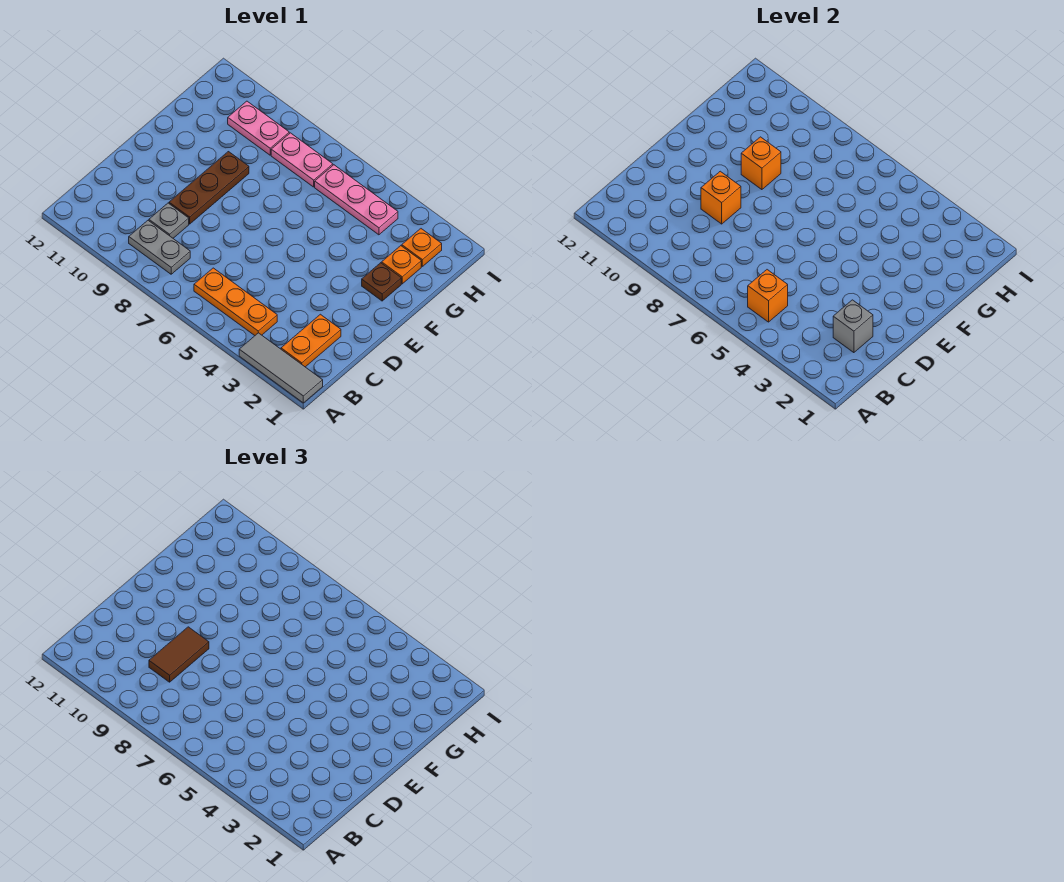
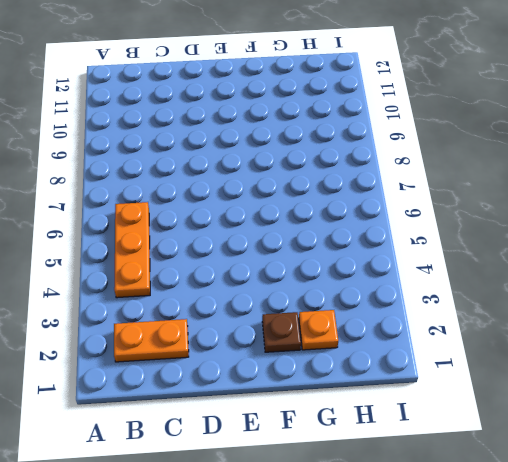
none -> grey tile A1:A3 level 1
none -> grey plate B8:B9 level 1
none -> grey plate C9 level 1

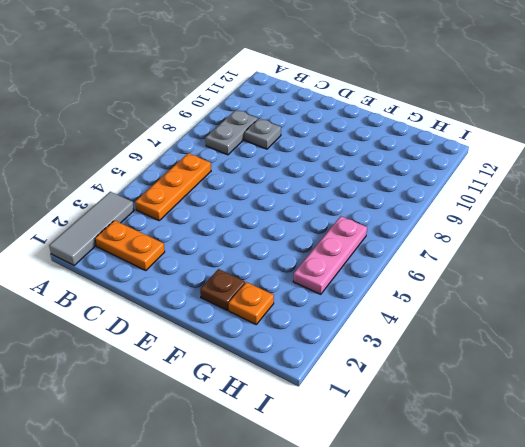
none -> brown plate D9:F9 level 1
none -> orange plate H2 level 1
none -> pink plate H7:H8 level 1

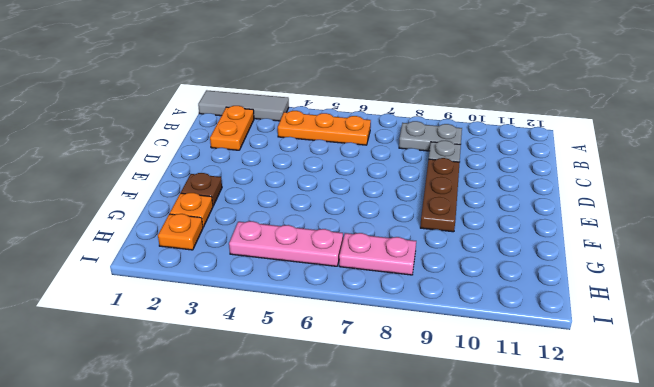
none -> pink plate H9:H10 level 1
none -> orange brick B5 level 2
none -> grey brick C2 level 2

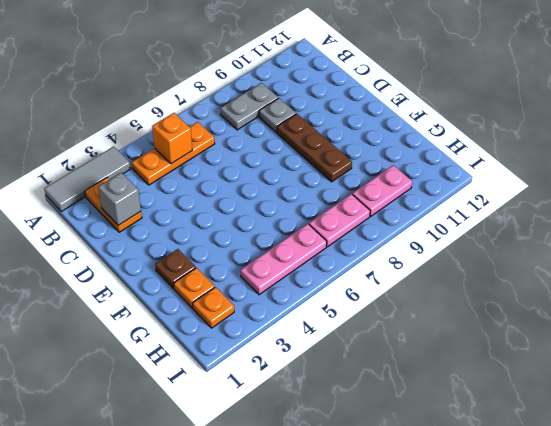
none -> orange brick D9 level 2
none -> orange brick F9 level 2
none -> brown tile C9:D9 level 3

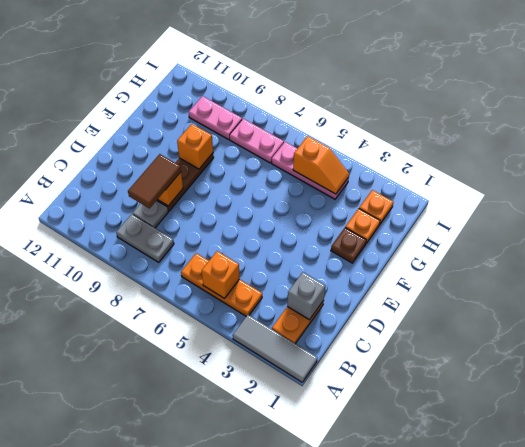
orange slope H4:H5 level 2 top 5 -> none

